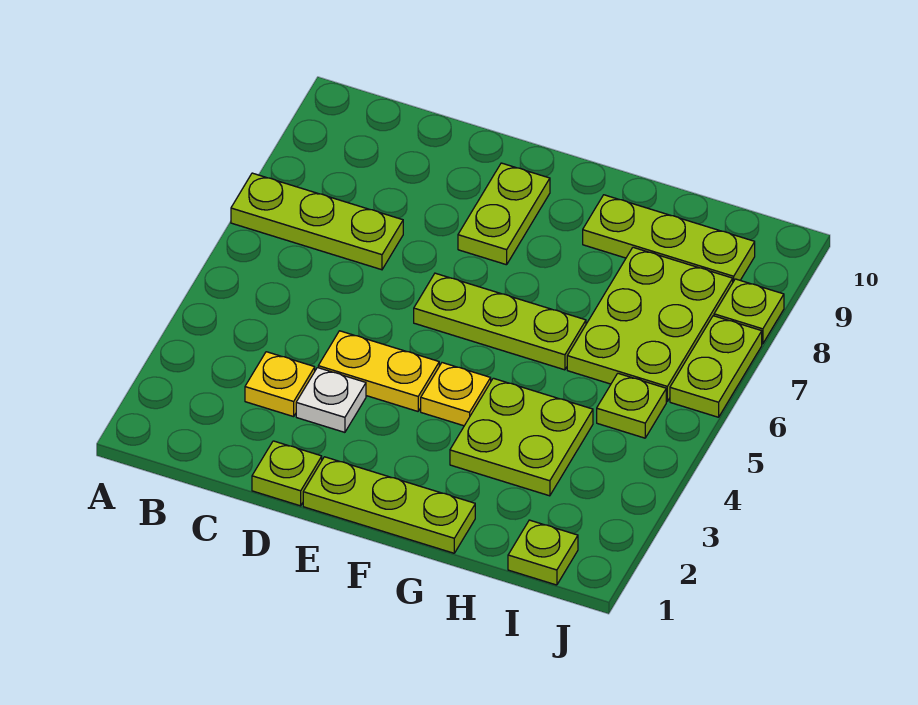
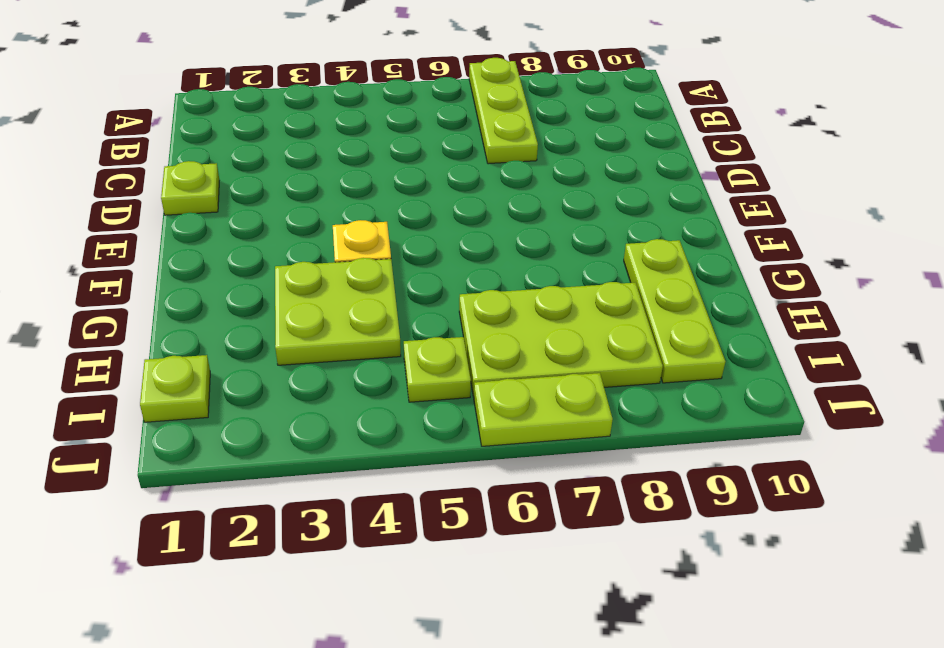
none -> yellow plate C3 level 1
none -> white plate D3 level 1
none -> yellow plate D4:E4 level 1

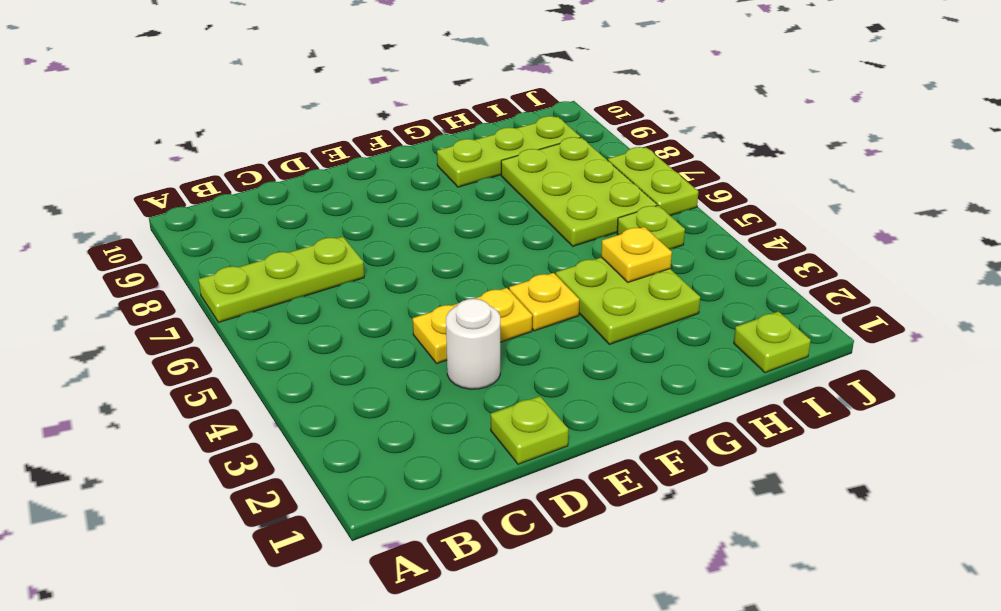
white round brick D3 level 1 -> white plate D3 level 1
yellow plate H4 level 2 -> yellow plate C3 level 1
none -> lime plate E1:G1 level 1
none -> lime plate E6:G6 level 1
none -> lime plate E8:E9 level 1

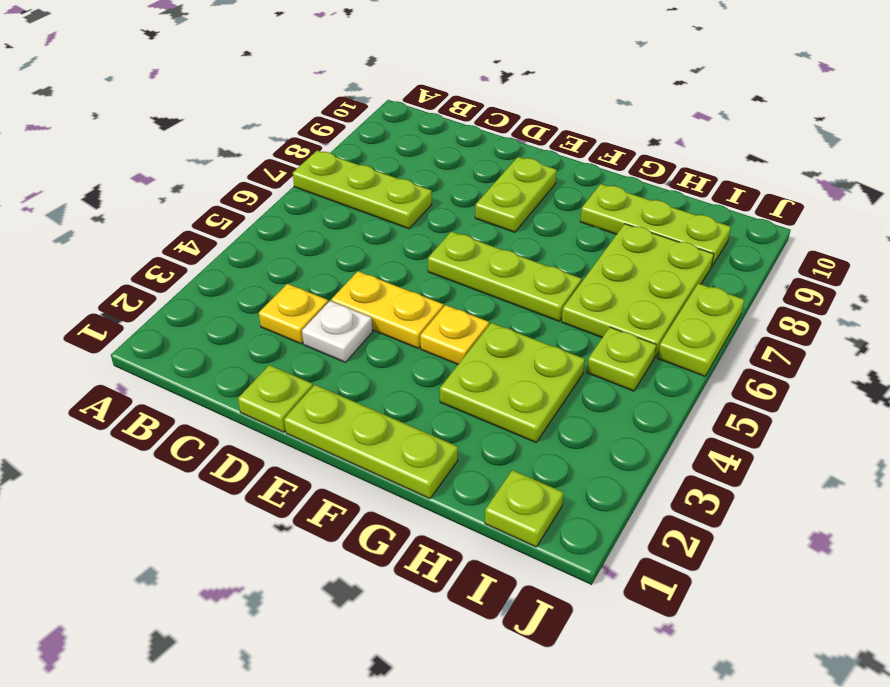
none -> lime plate J8 level 1

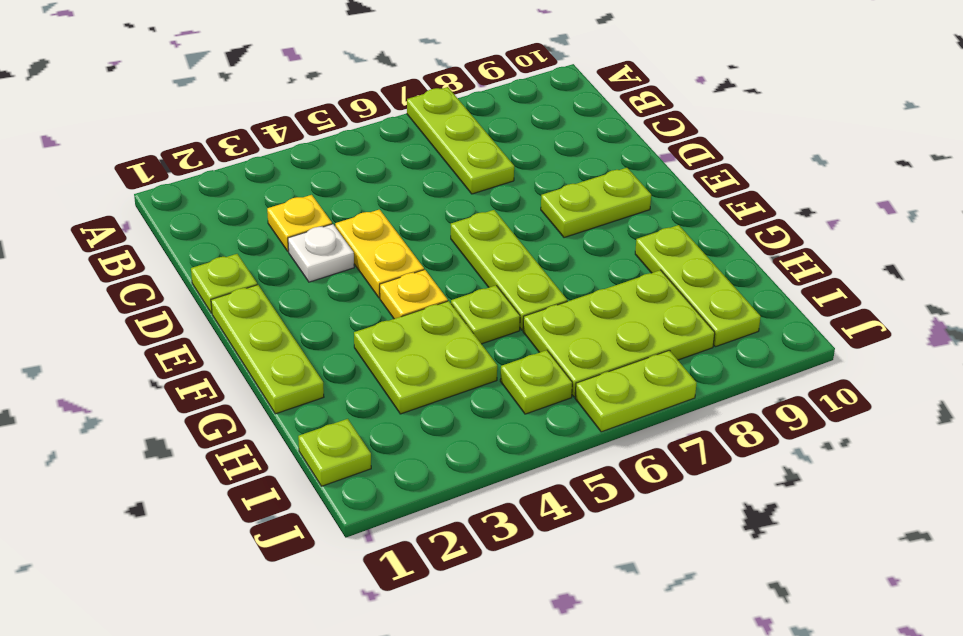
lime plate G5 level 1 -> lime plate J8 level 1

